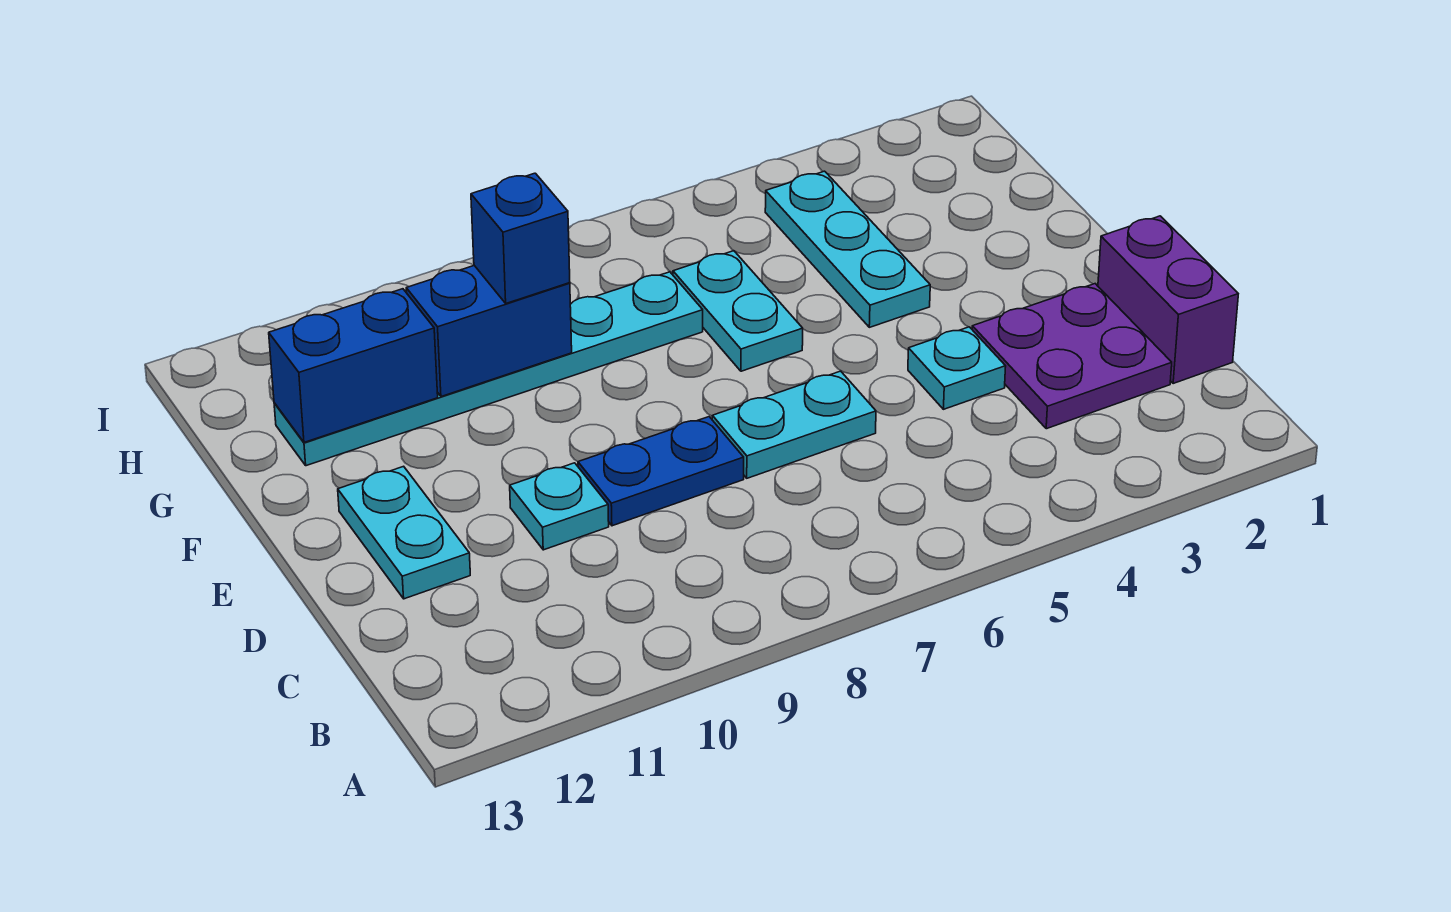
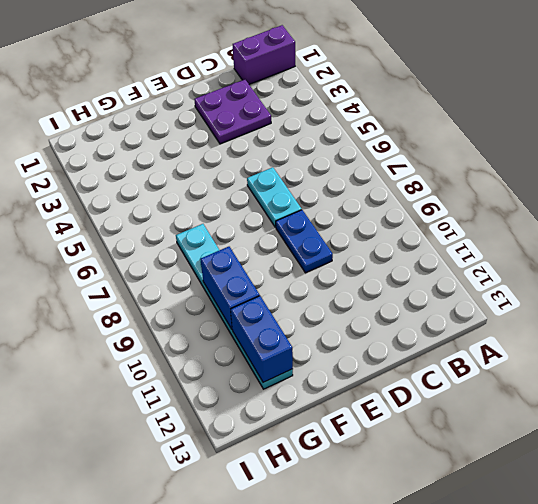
purple brick A1:B1 level 1 -> purple brick C1:D1 level 1
none -> cyan plate D4 level 1
none -> cyan plate D10 level 1
none -> cyan plate D12:E12 level 1

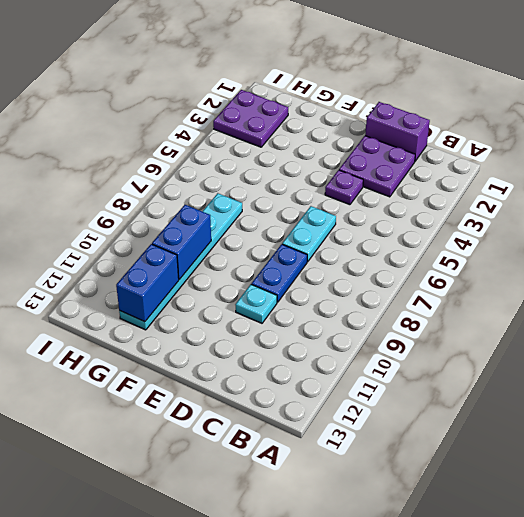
purple plate D4 level 1 -> cyan plate D4 level 1
purple plate H2:I3 level 1 -> none
none -> cyan plate D12:E12 level 1
none -> cyan plate F4:H4 level 1
none -> cyan plate F6:G6 level 1

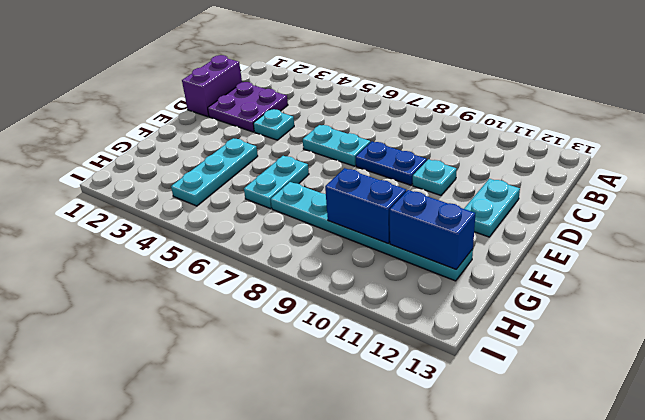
none -> blue brick G9 level 3

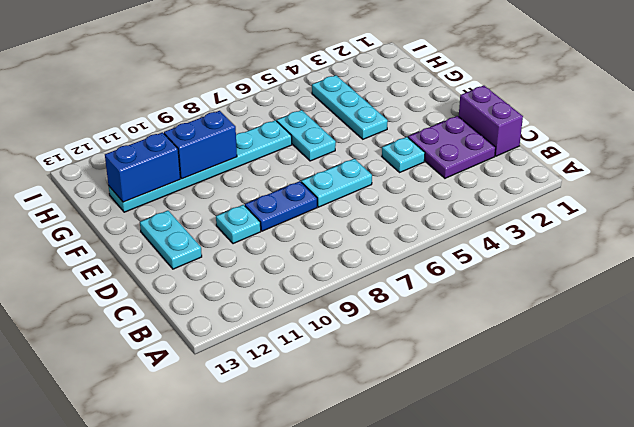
none -> blue brick G9 level 3

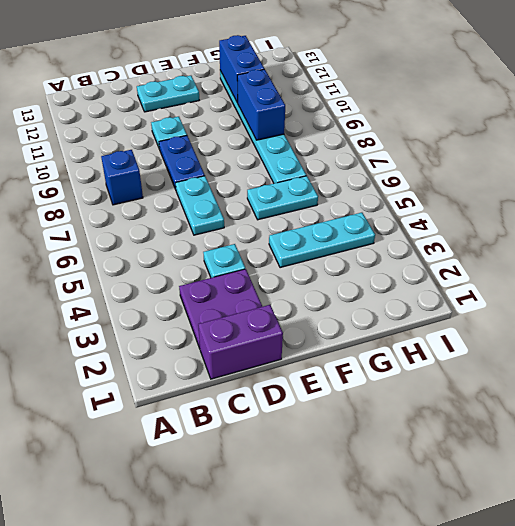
blue brick B8 level 1 -> blue brick G9 level 3

